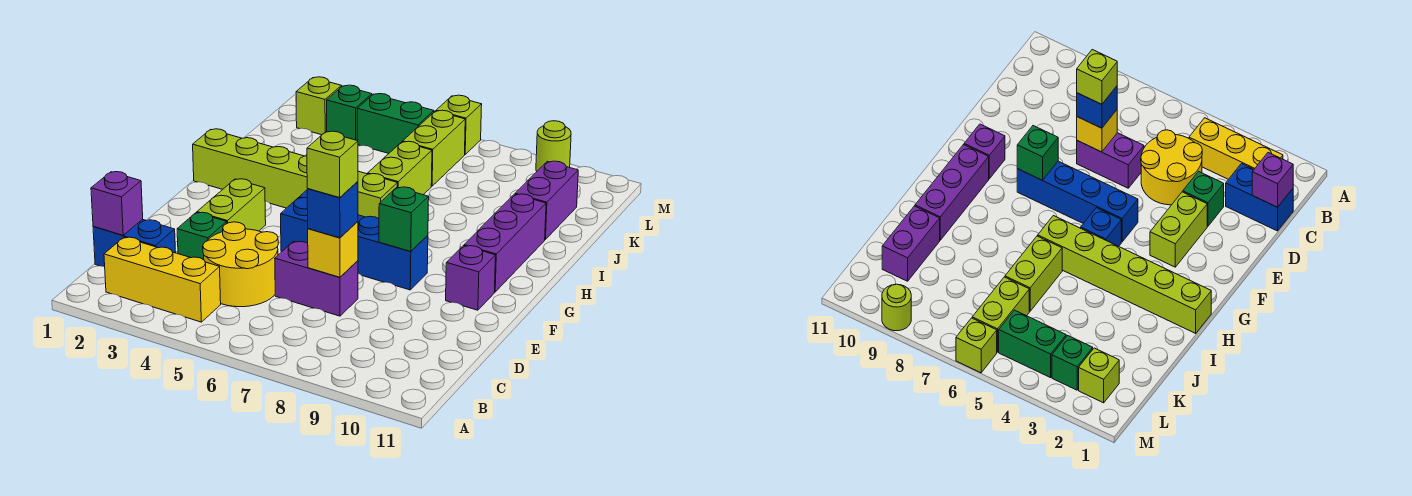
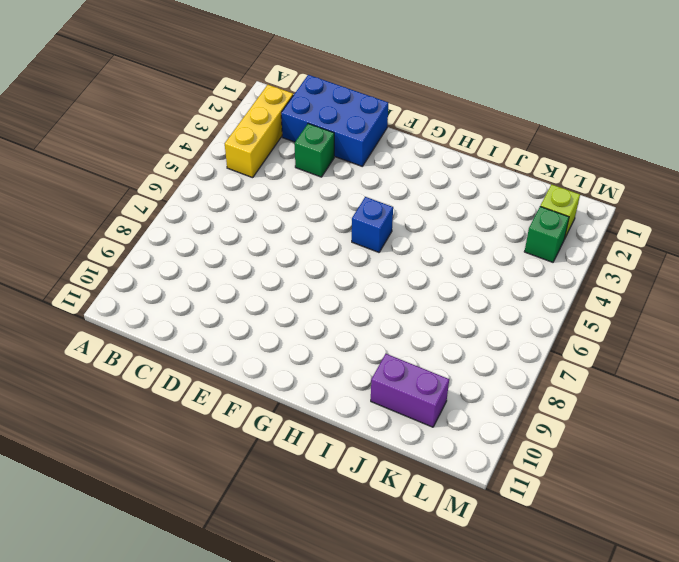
blue brick C1:E2 level 1 -> blue brick C1:C2 level 1
none -> yellow round brick C4:D5 level 1
none -> purple brick D6:D7 level 1
none -> lime brick E3:F3 level 1

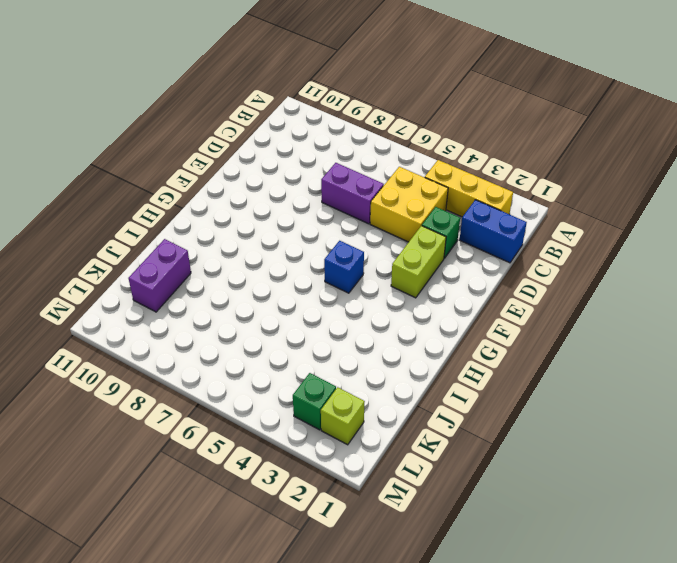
yellow brick C4:D5 level 1 -> yellow round brick C4:D5 level 1
none -> blue brick F5:F8 level 1
none -> purple brick F10 level 1
none -> purple brick G10:I10 level 1

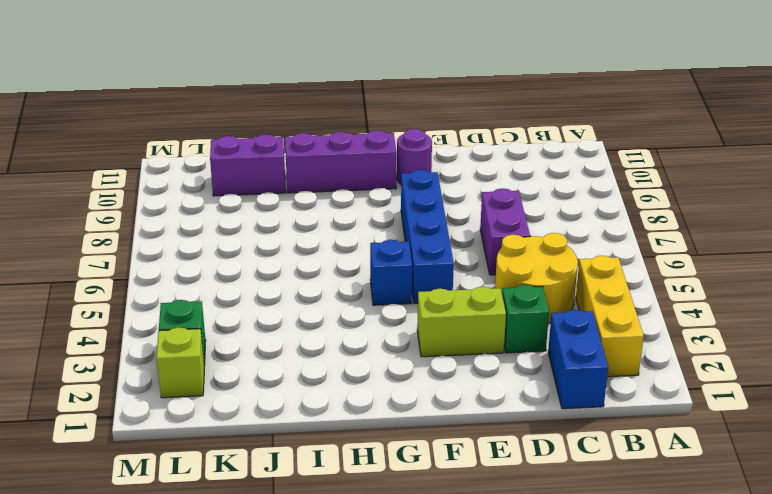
purple round brick F10 level 1 -> purple brick F10 level 1
none -> lime brick H1:H6 level 1
none -> lime brick I6:J6 level 1
none -> lime brick K6:L6 level 1

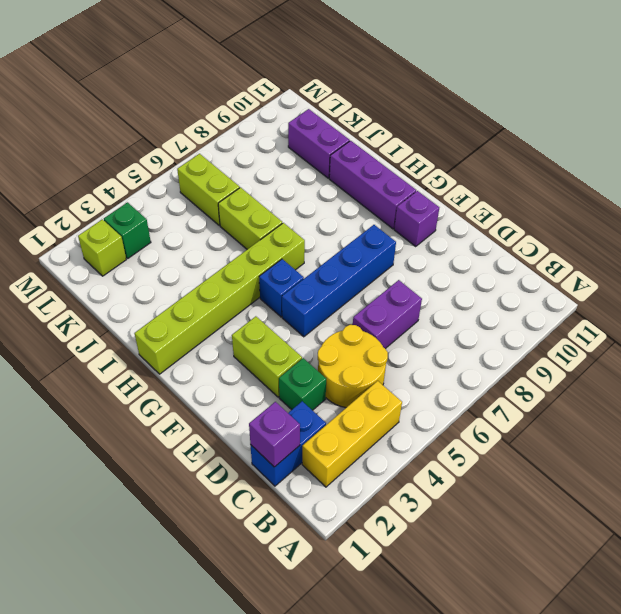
none -> green brick L4:L5 level 1
none -> lime brick M6 level 1
none -> lime round brick M9 level 1

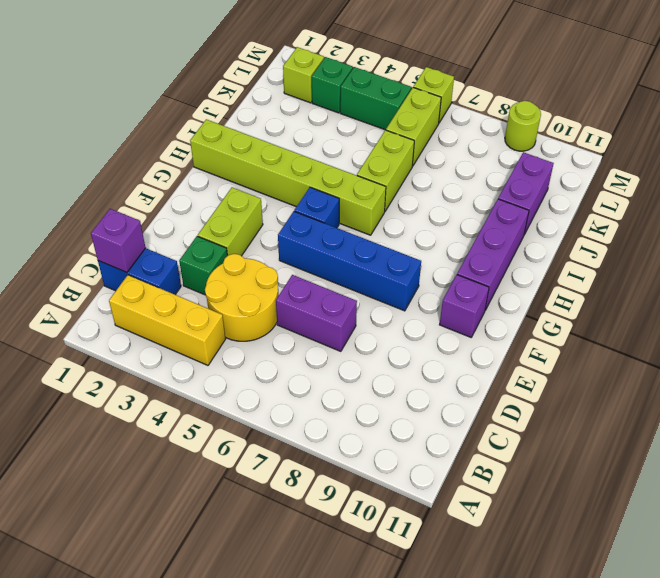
none -> yellow brick D7 level 2
none -> green brick F8 level 2
none -> blue brick D7 level 3

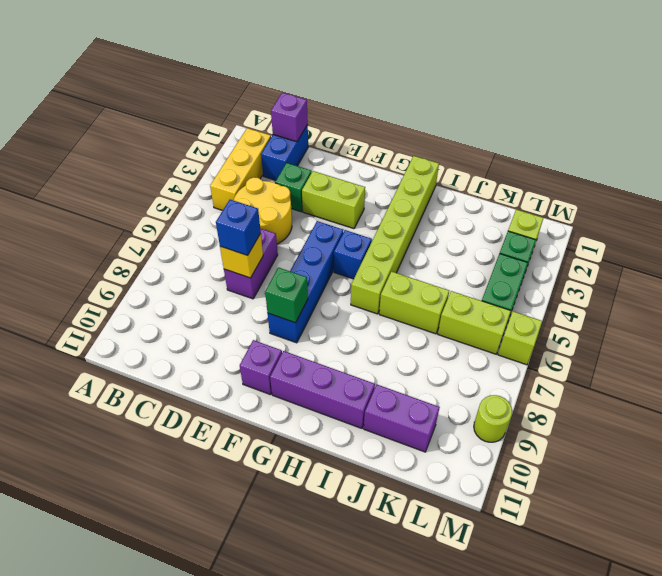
none -> lime brick D7 level 4

